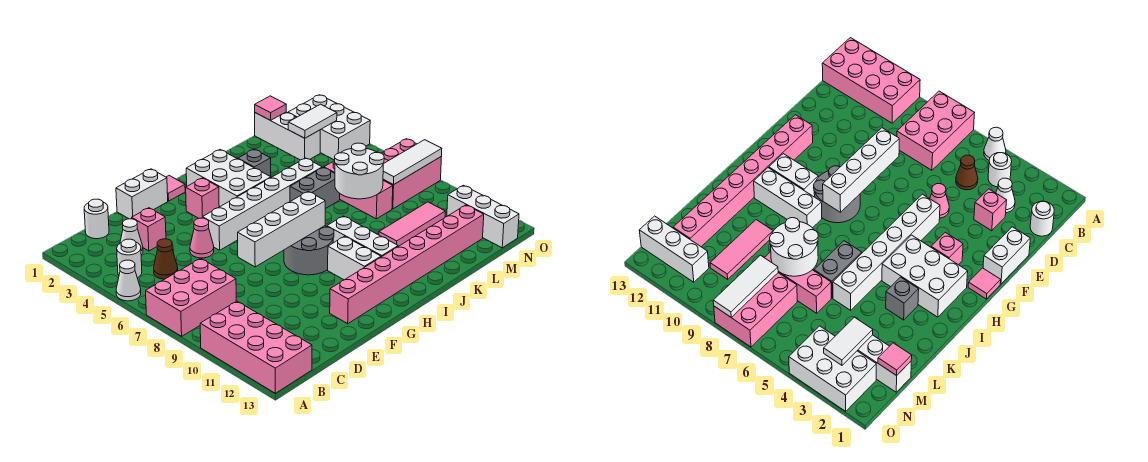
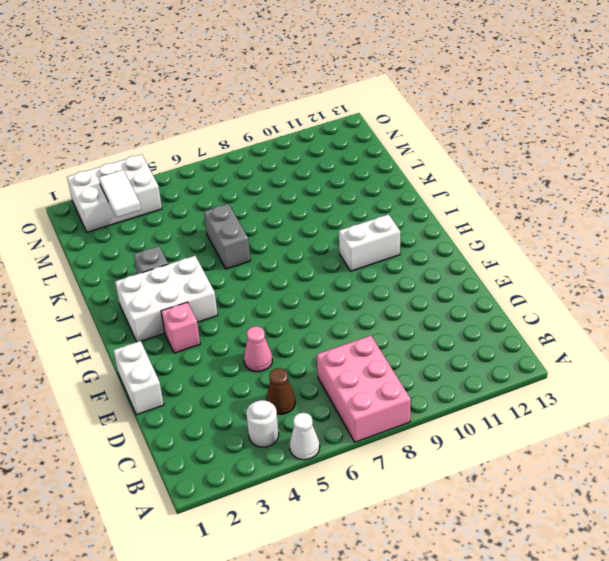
none -> pink brick A10:B13 level 1
none -> white round brick C1 level 1
none -> white cone C3 level 1
none -> pink brick D3 level 1

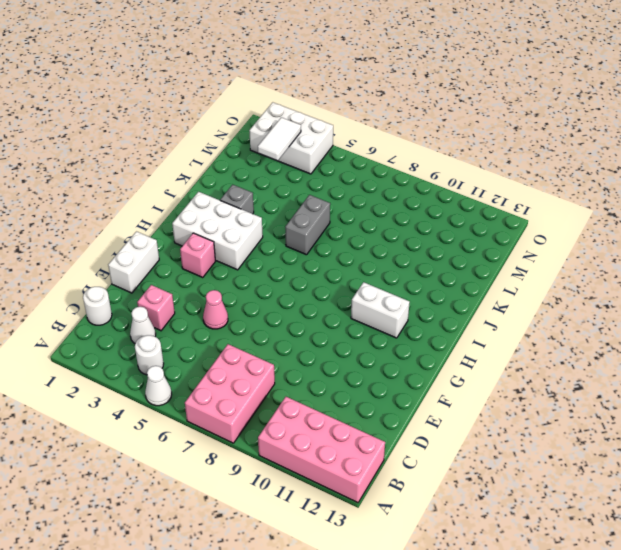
none -> brown cone C5 level 1
none -> white brick F5:K5 level 1
none -> pink brick F12:M12 level 1
none -> pink tile G1 level 1

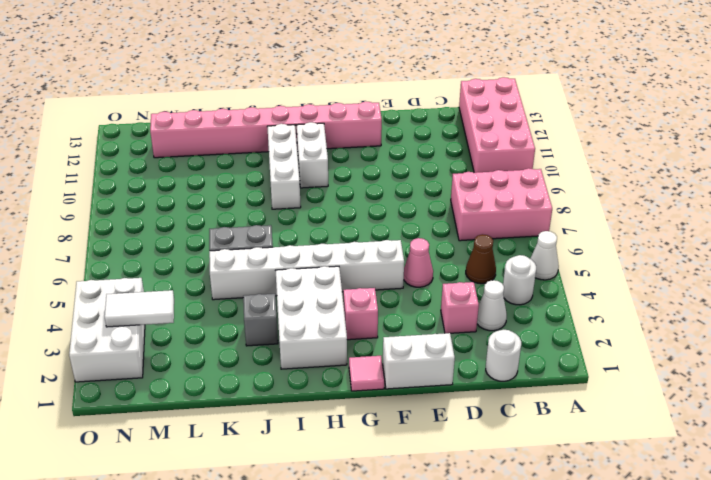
none -> grey round brick G8:H9 level 1
none -> pink tile K10:M10 level 1
none -> pink brick L6:L8 level 1
none -> white brick M1:M3 level 1

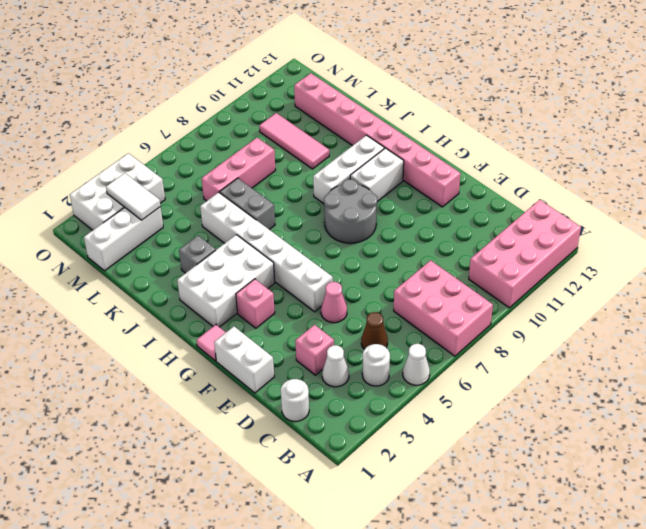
none -> pink brick M7:O8 level 1
none -> white brick N11:N13 level 1
none -> white brick E8:H8 level 2
none -> white round brick K7:L8 level 2

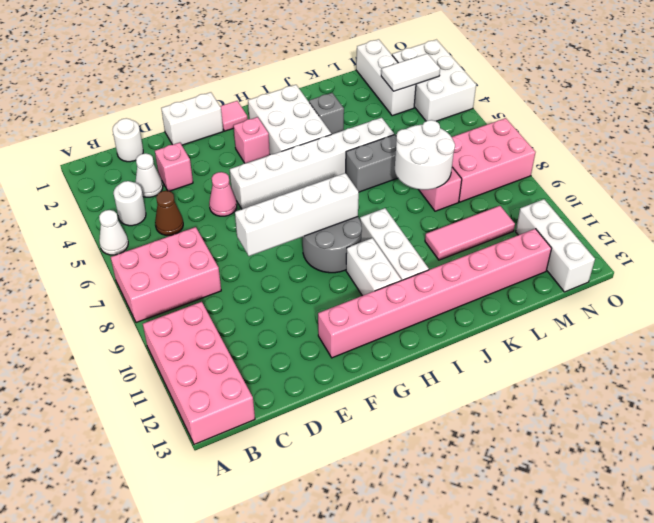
none -> pink tile M1 level 2
none -> white tile M8:O8 level 2

